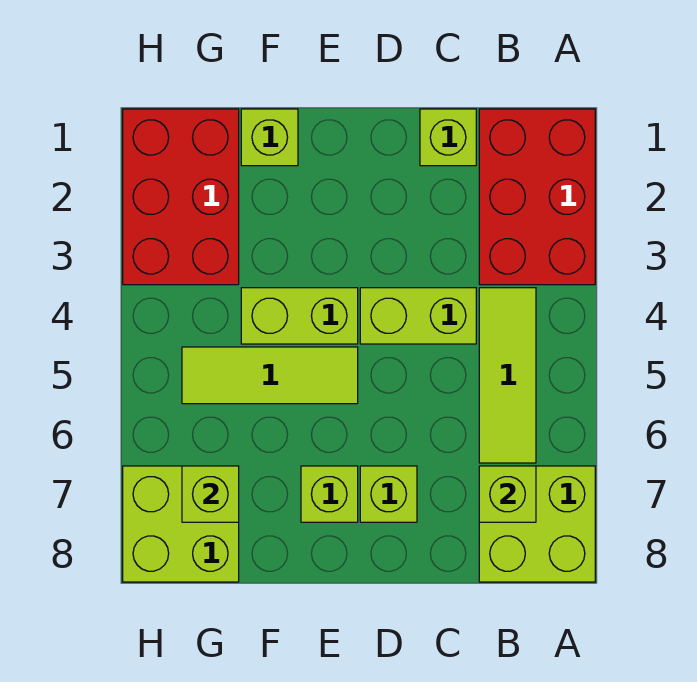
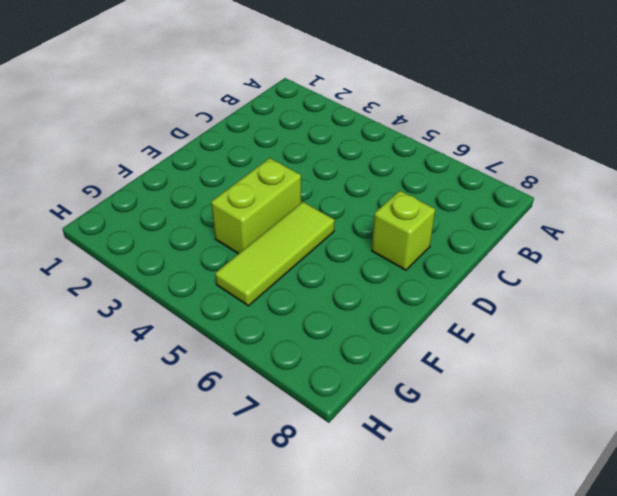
none -> red brick A1:B3 level 1
none -> lime brick A7:B8 level 1
none -> lime tile B4:B6 level 1

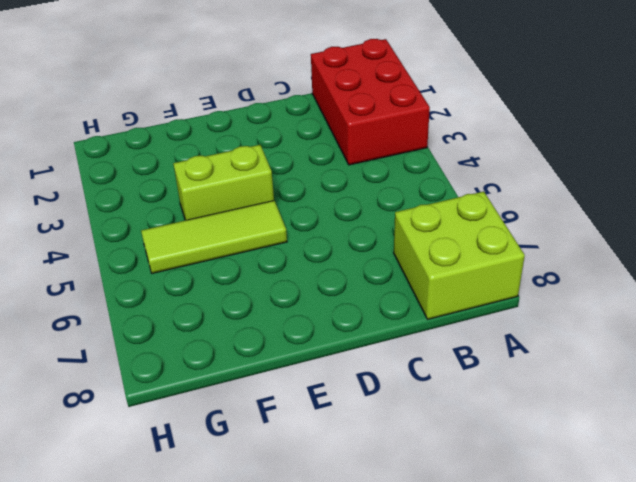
none -> lime tile B4:B6 level 1
none -> lime brick C1 level 1
none -> lime brick C4:D4 level 1

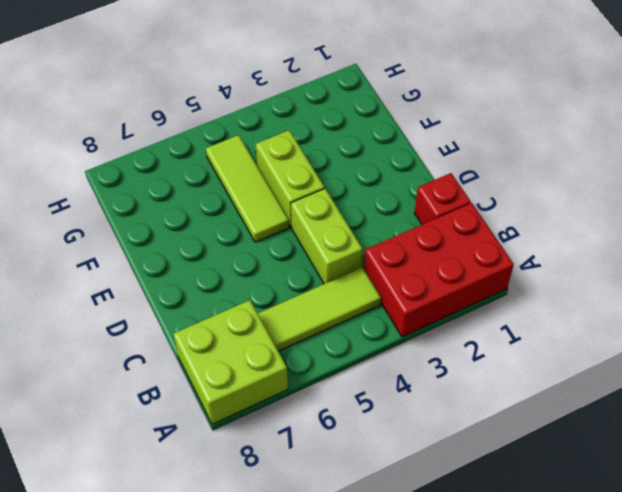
red brick C1 level 1 -> lime brick C1 level 1
none -> lime brick D7 level 1
none -> lime brick E7 level 1
none -> lime brick F1 level 1

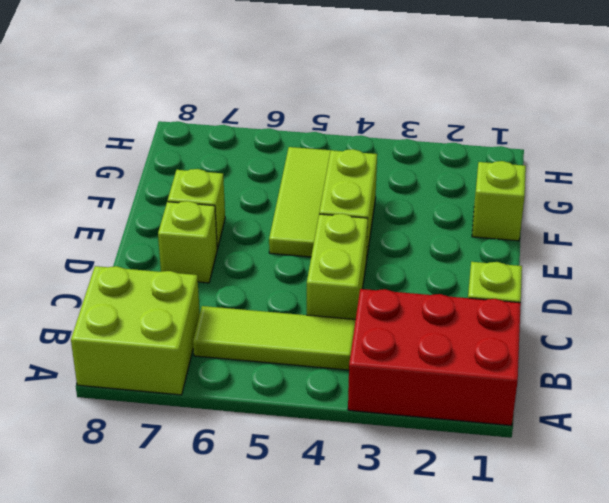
none -> red brick G1:H3 level 1
none -> lime brick G7:H8 level 1
none -> lime brick B7 level 2

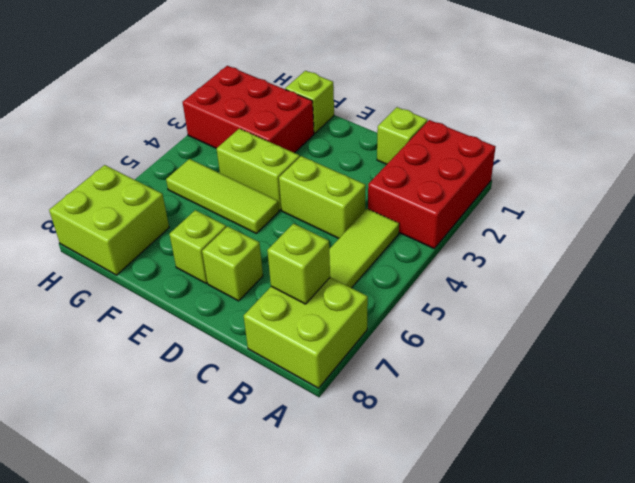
red brick F2:H3 level 1 -> red brick G1:H3 level 1
none -> lime brick G7 level 2

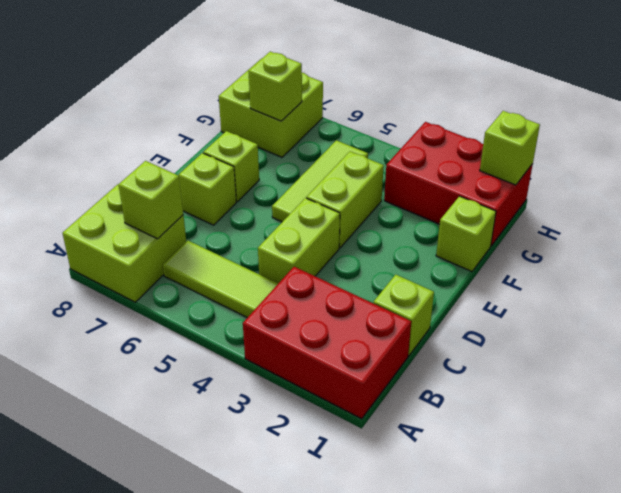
lime brick H1 level 2 -> none

